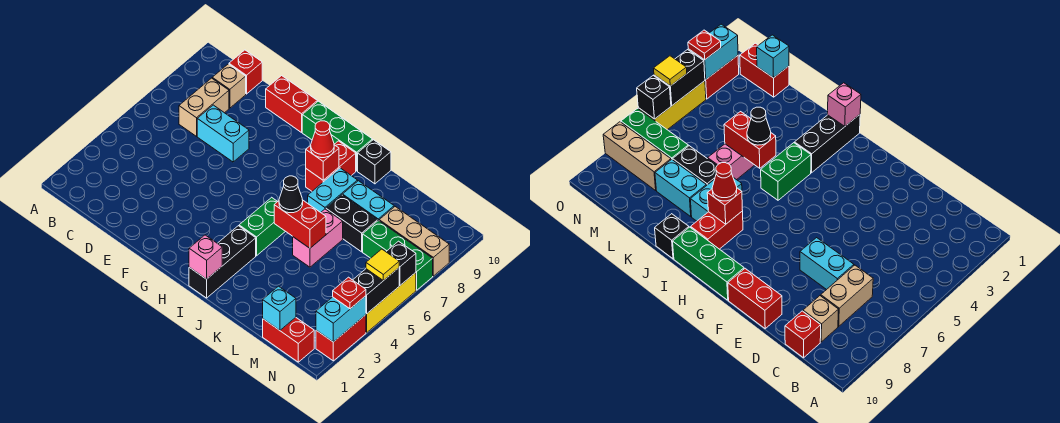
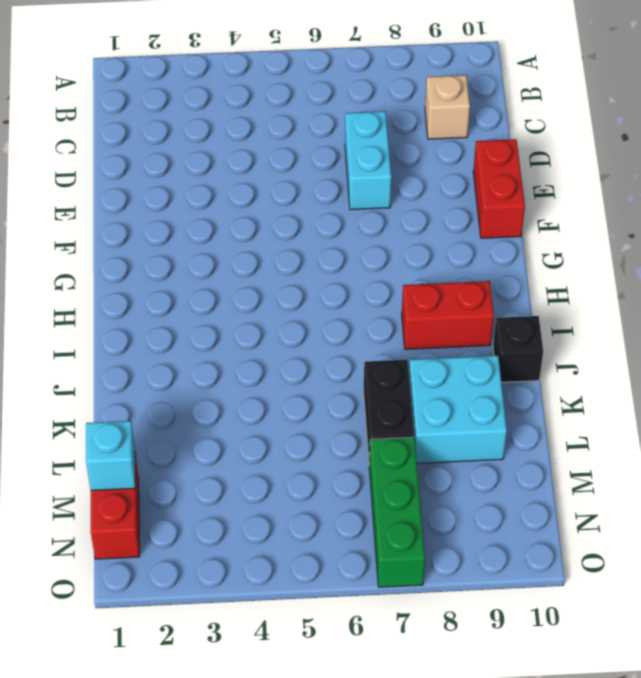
cyan brick K8:L9 level 1 -> cyan brick K8:L8 level 1
none -> tan brick C7:C8 level 1
none -> red brick C10 level 1
none -> green brick G10:I10 level 1
none -> black brick I1:I3 level 1

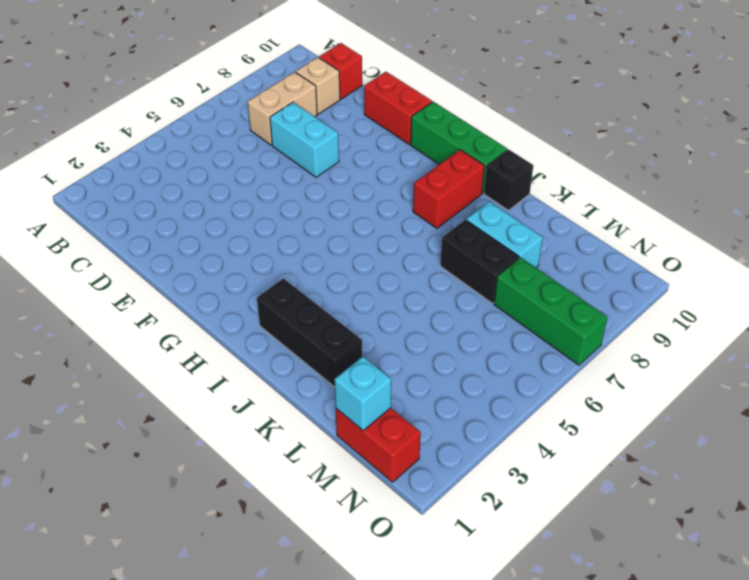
black brick I2:K2 level 1 -> black brick I1:I3 level 1
none -> green brick I4:I5 level 1
none -> cyan brick J7:J8 level 1
none -> pink brick K5:K6 level 1
none -> tan brick M8:O8 level 1

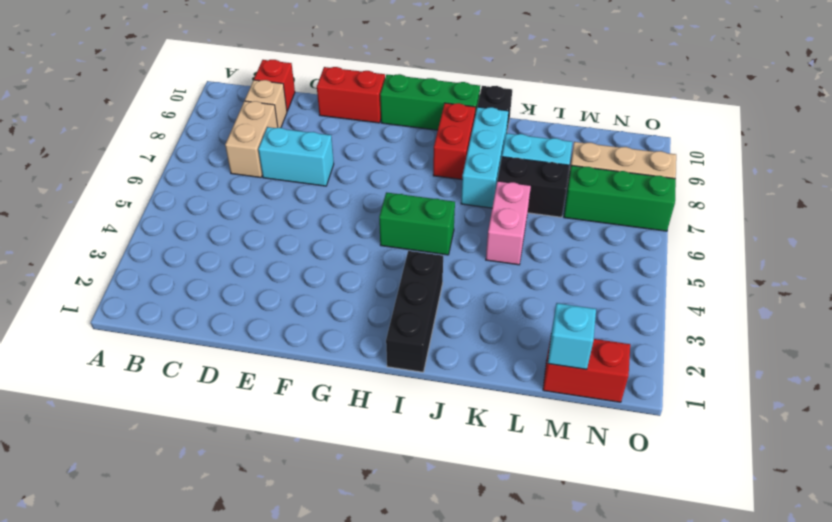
green brick H5:I5 level 1 -> green brick I4:I5 level 1
cyan brick J7:J9 level 1 -> cyan brick J7:J8 level 1
none -> red brick O2:O3 level 1
none -> yellow brick O4:O6 level 1
none -> pink brick I1 level 2
none -> red brick I8 level 2

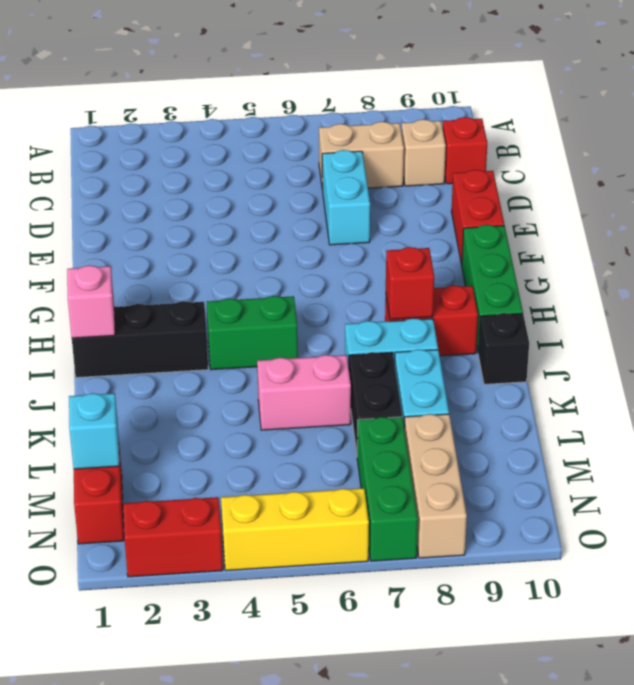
none -> red brick J5:K5 level 2
none -> cyan brick O2:O3 level 2
none -> black brick O4:O5 level 2
none -> black brick O6 level 2

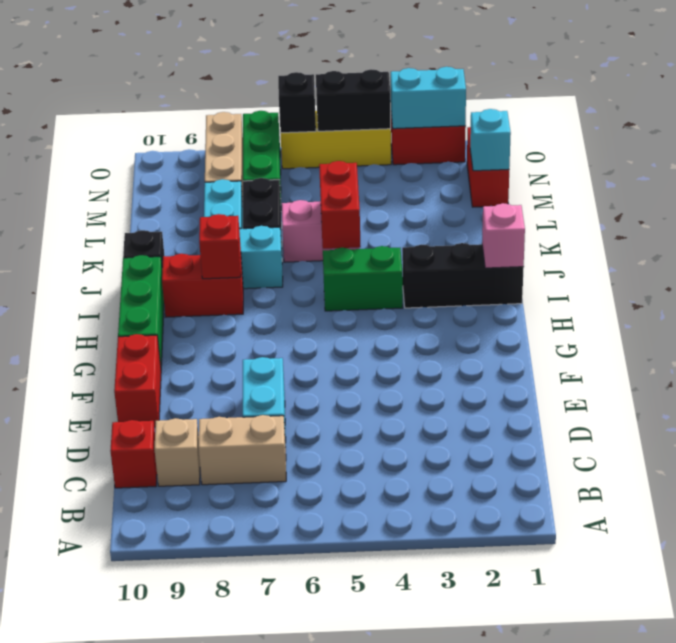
none -> red cone I8 level 3
none -> black cone J5 level 3
none -> red plate O3 level 3
none -> yellow tile O5 level 3

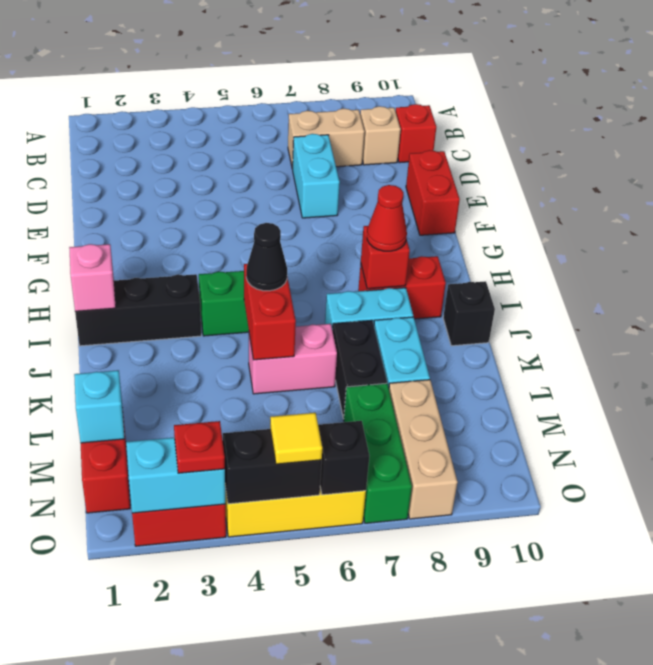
none -> green brick G10:I10 level 1

